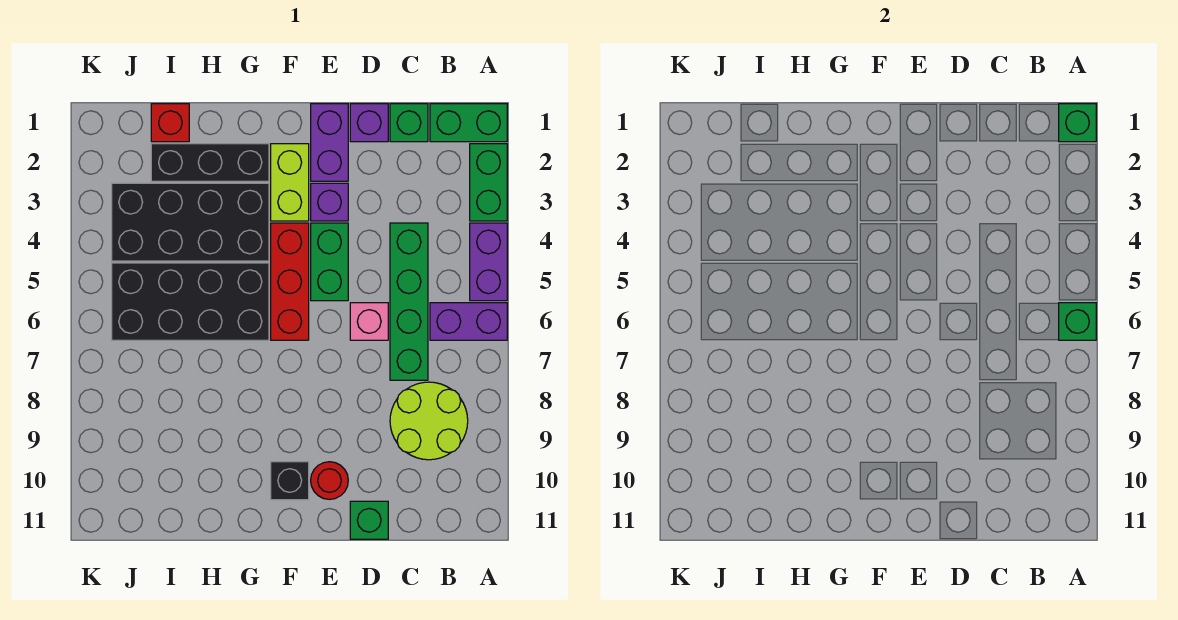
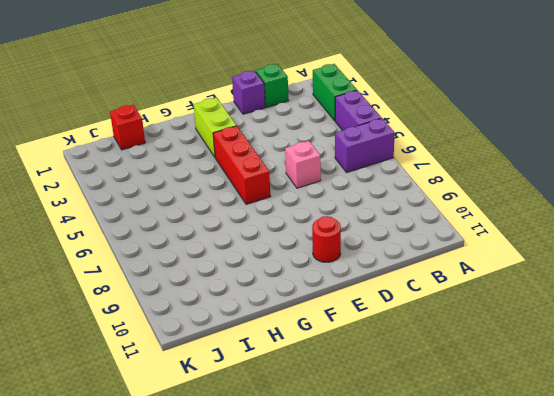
none -> green brick A1:B1 level 1
none -> lime round brick B8:C9 level 1
none -> green brick C4:C7 level 1

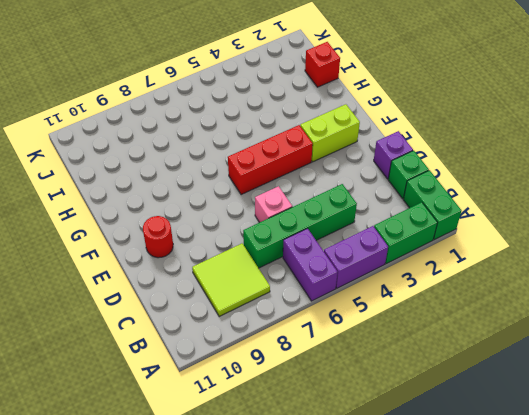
lime tile B8:C9 level 1 -> lime round brick B8:C9 level 1
none -> green brick D11 level 1
none -> purple brick E1:E2 level 1
none -> purple brick E3 level 1

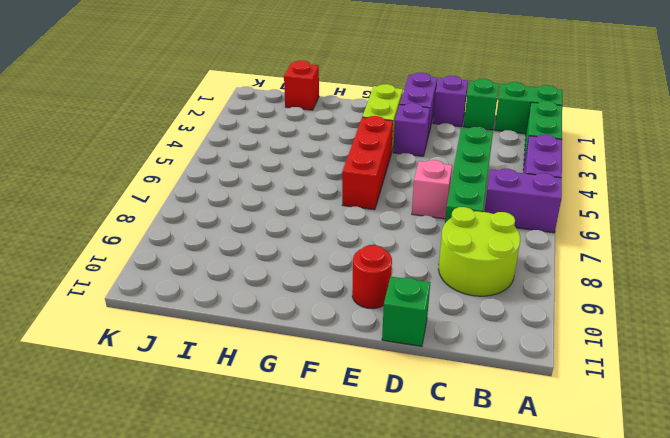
none -> green brick E4:E5 level 1
none -> black brick F10 level 1
none -> black brick G2:I2 level 1

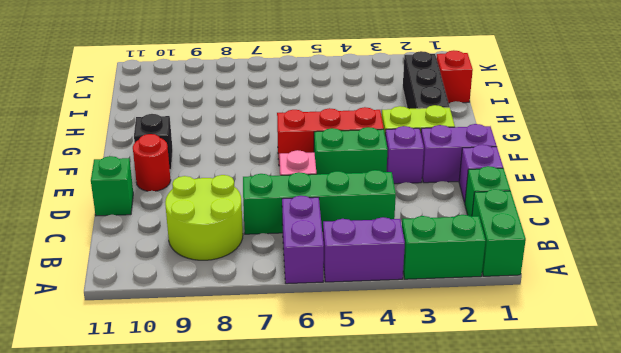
none -> black brick G3:J4 level 1
none -> black brick G5:J6 level 1
none -> green brick A1 level 2

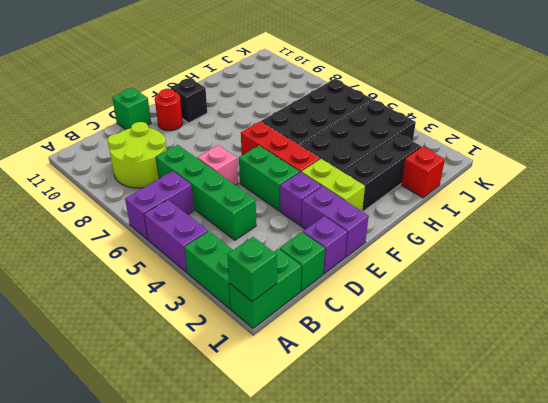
none -> green brick A6 level 2

